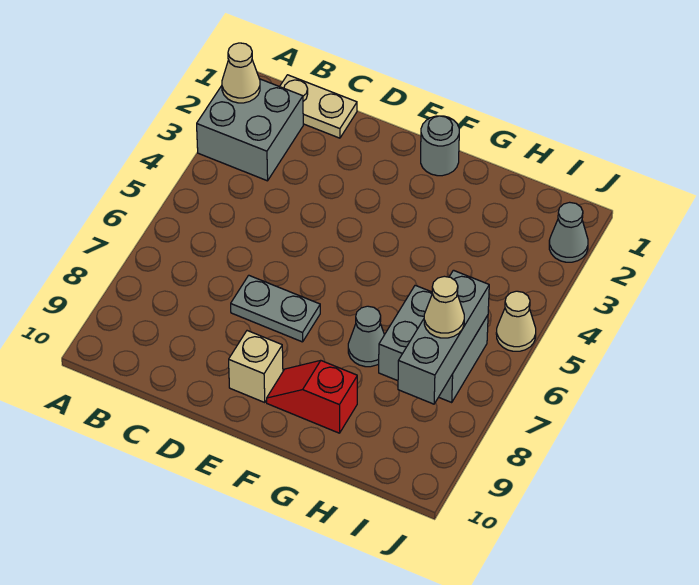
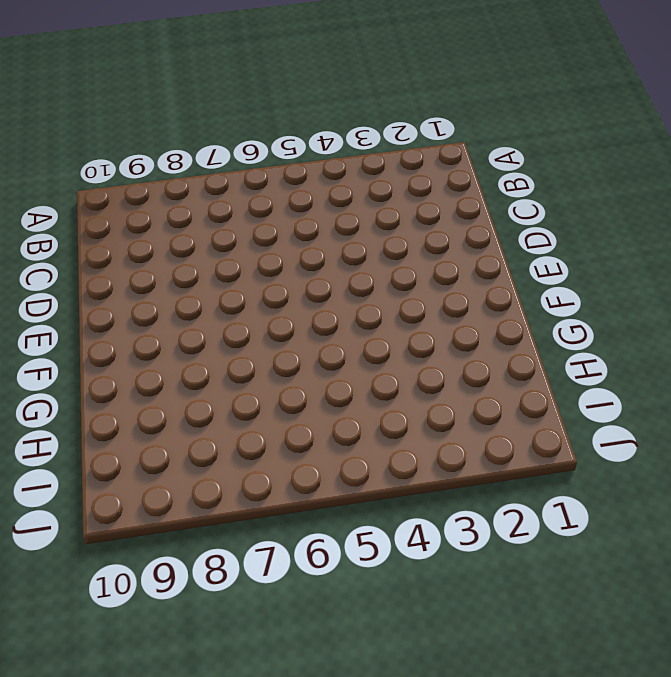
none -> grey brick A2:B3 level 1
none -> tan plate B1:C1 level 1
none -> grey plate D7:E7 level 1

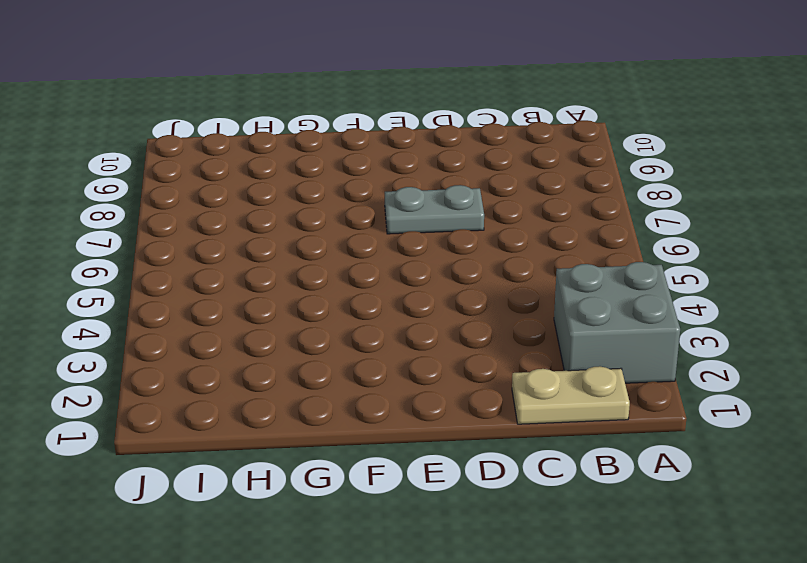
none -> tan brick E9 level 1
none -> grey round brick F1 level 1
none -> red slope F9:G9 level 1 top G

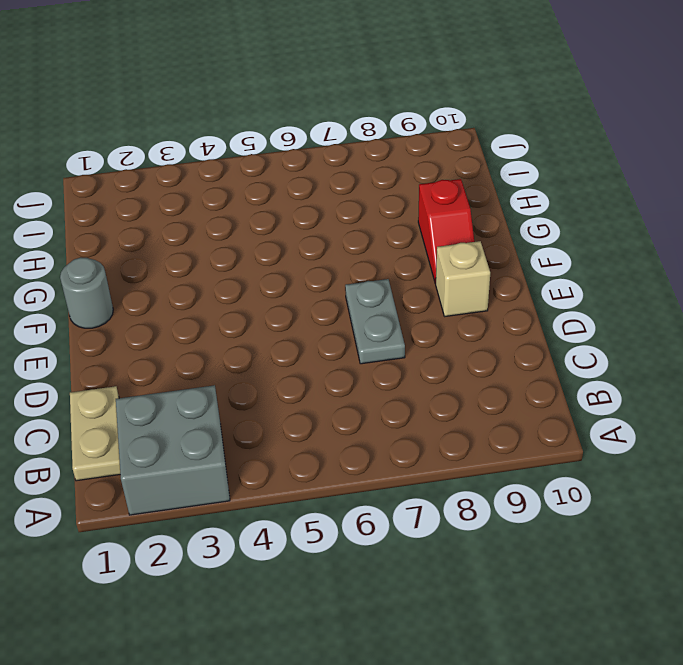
none -> grey cone G7 level 1
none -> grey brick H6:I7 level 1
none -> grey cone J2 level 1

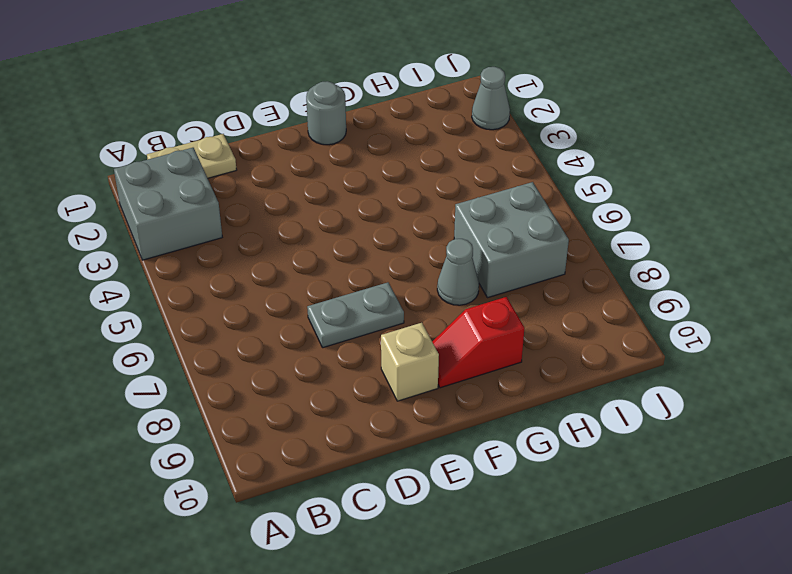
none -> tan cone J5 level 1
none -> tan cone A2 level 2
none -> grey brick I6:I8 level 2

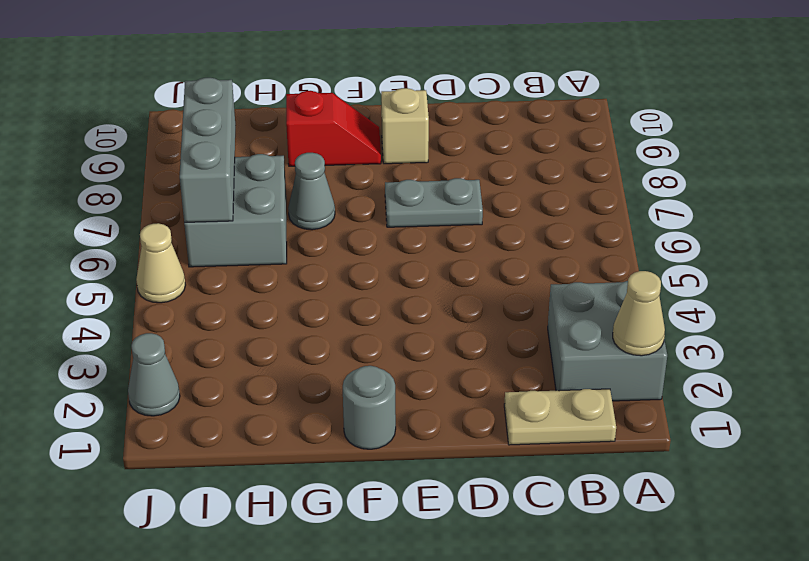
none -> tan cone I7 level 3

